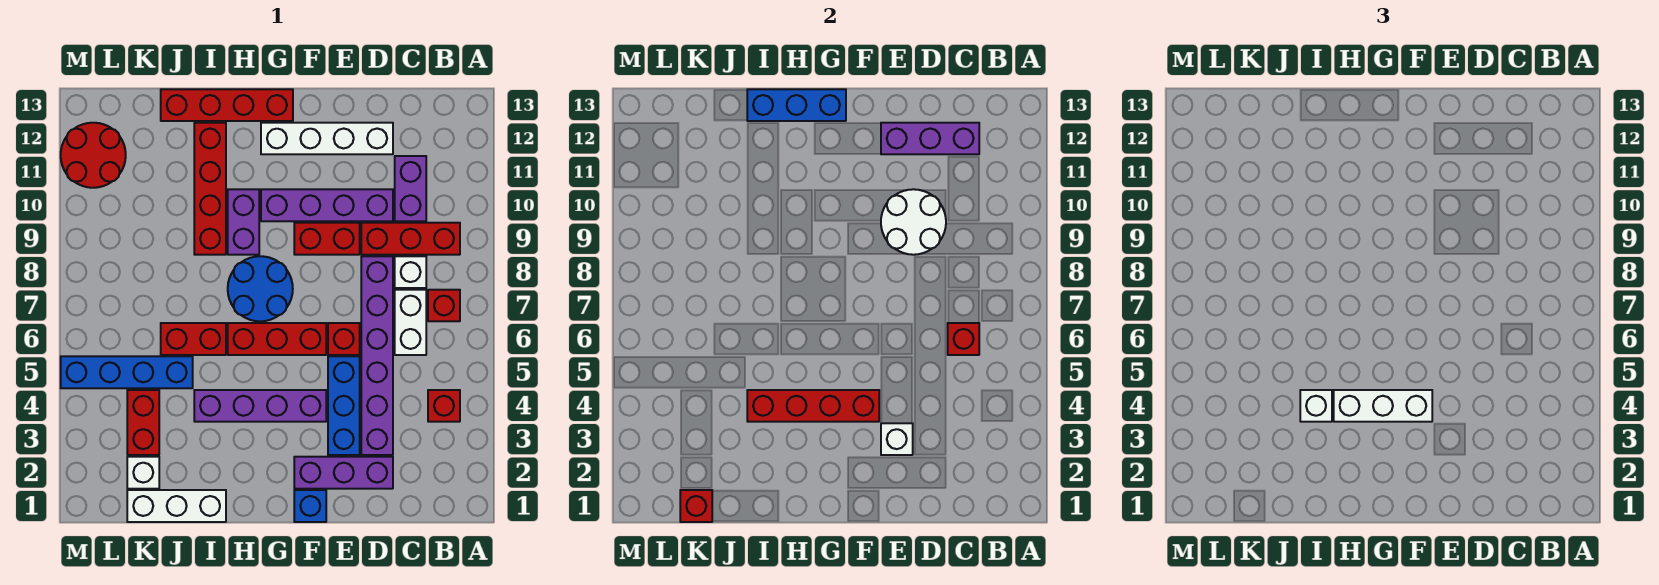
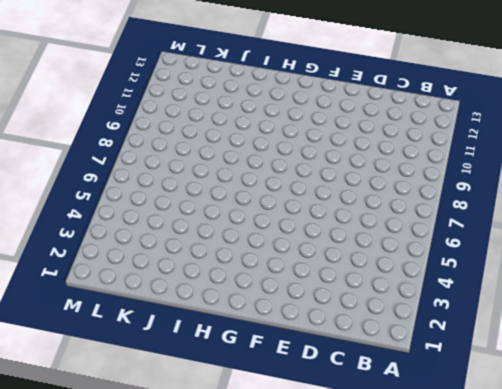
none -> red brick B4 level 1
none -> red brick B7 level 1
none -> red brick B9:D9 level 1
none -> white brick C6:C7 level 1

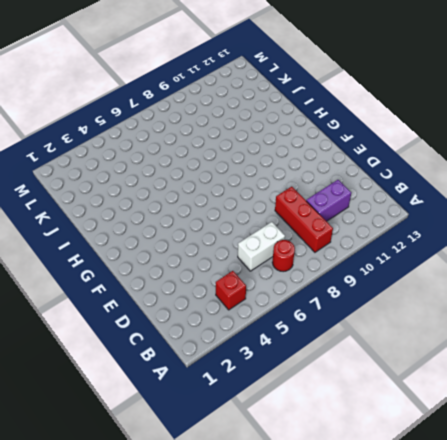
red round brick B7 level 1 -> red brick B7 level 1
none -> white brick C8 level 1
none -> purple brick D2:F2 level 1
none -> purple brick D3:D8 level 1
none -> purple brick D10:G10 level 1

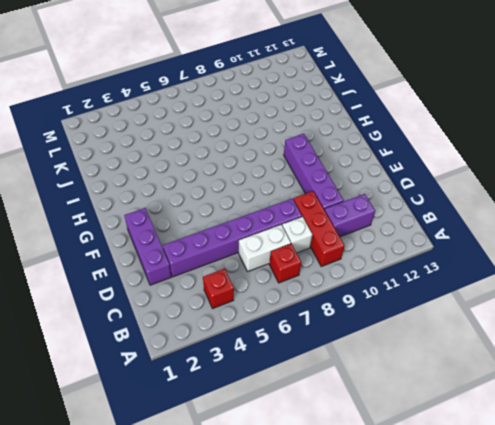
none -> white brick D12:G12 level 1
none -> blue brick E3:E5 level 1
none -> red brick E6 level 1
none -> red brick E9:F9 level 1

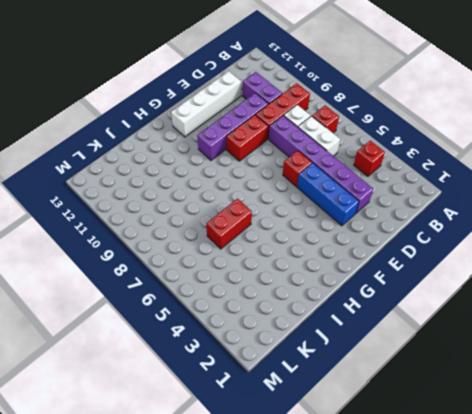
none -> purple brick D2:F2 level 1
none -> blue brick F1 level 1
none -> purple brick F4:I4 level 1
none -> red brick F6:H6 level 1

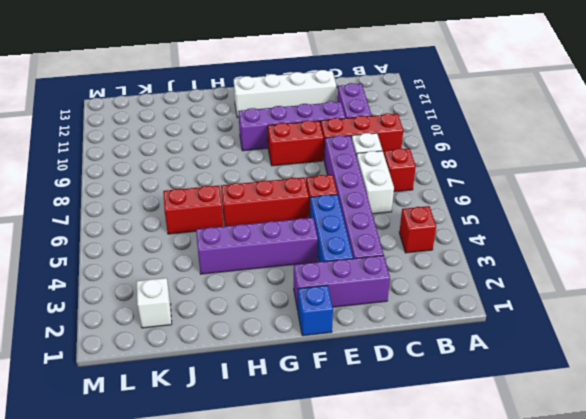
none -> blue round brick G7:H8 level 1
none -> red brick G13:J13 level 1
none -> purple brick H9:H10 level 1
none -> white brick I1:K1 level 1

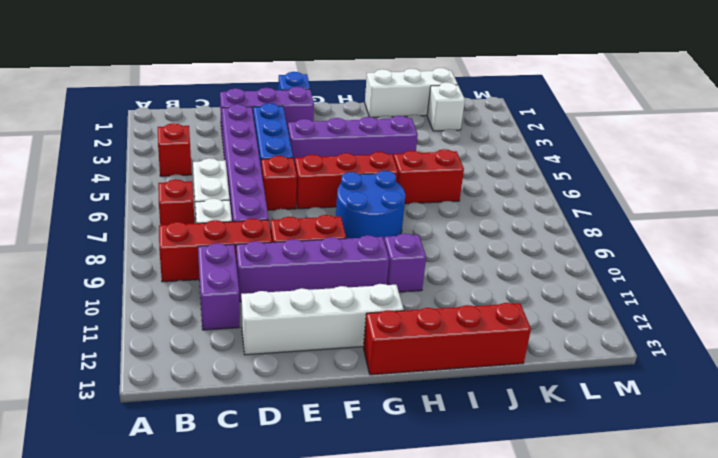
purple brick H10 level 1 -> purple brick H9:H10 level 1
none -> red brick I9:I12 level 1
none -> blue brick J5:M5 level 1
none -> red brick K3:K4 level 1
none -> red round brick L11:M12 level 1

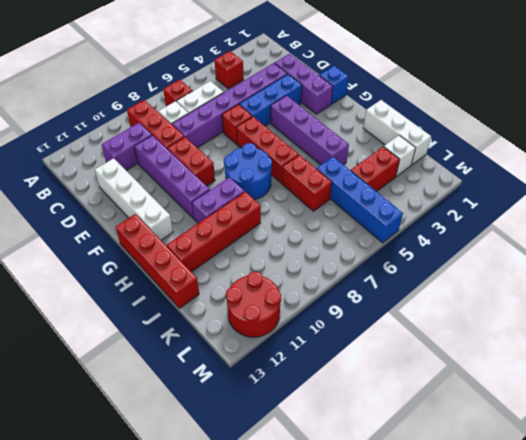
none -> red brick C6 level 2
none -> purple brick C12:E12 level 2
none -> white round brick D9:E10 level 2
none -> white brick E3 level 2

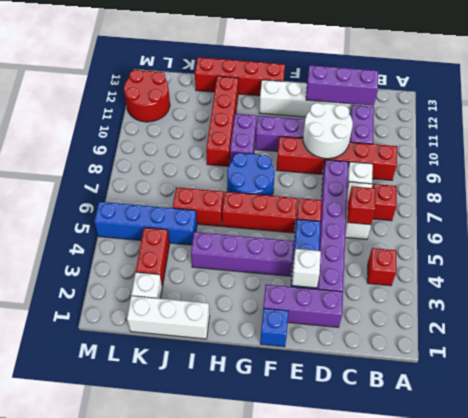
none -> red brick F4:I4 level 2
none -> blue brick G13:I13 level 2
none -> red brick K1 level 2
none -> white brick F4:H4 level 3

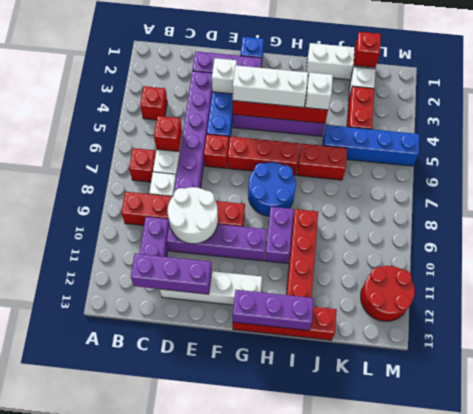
purple brick G13:I13 level 2 -> blue brick G13:I13 level 2

